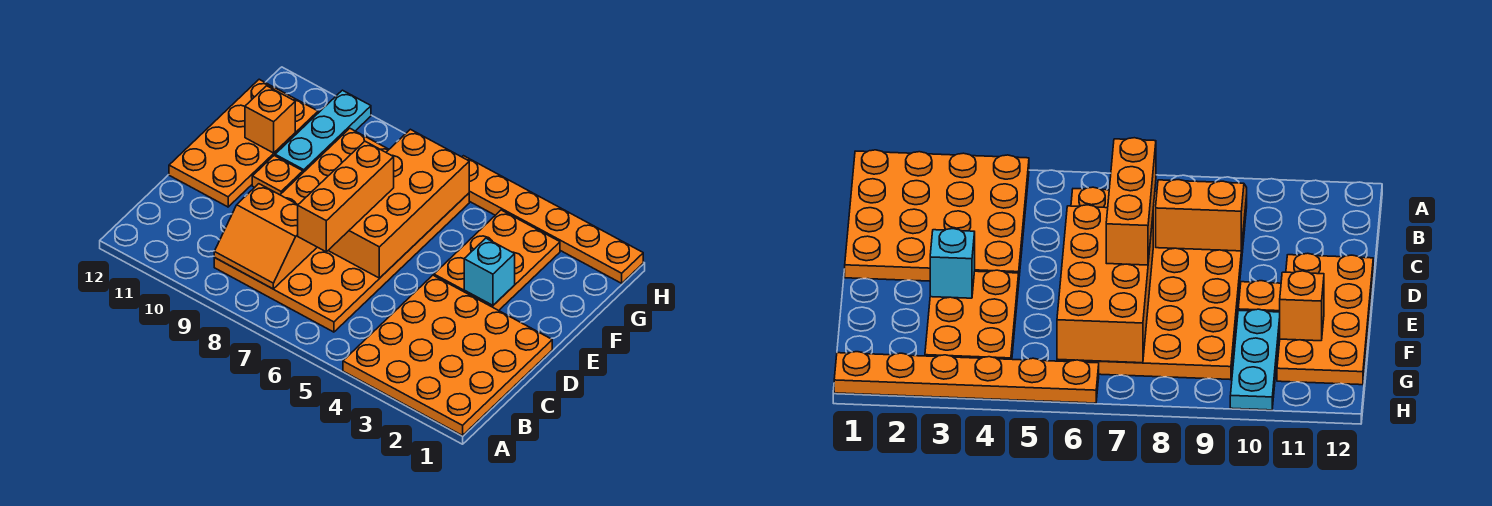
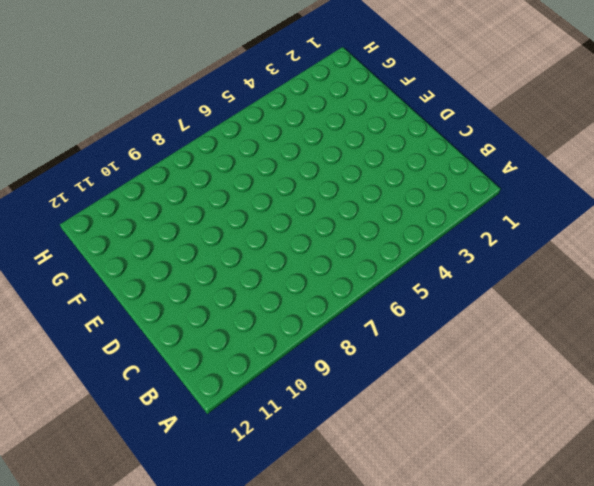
none -> orange plate A1:D4 level 1
none -> orange plate B6:G9 level 1
none -> orange plate D11:G12 level 1

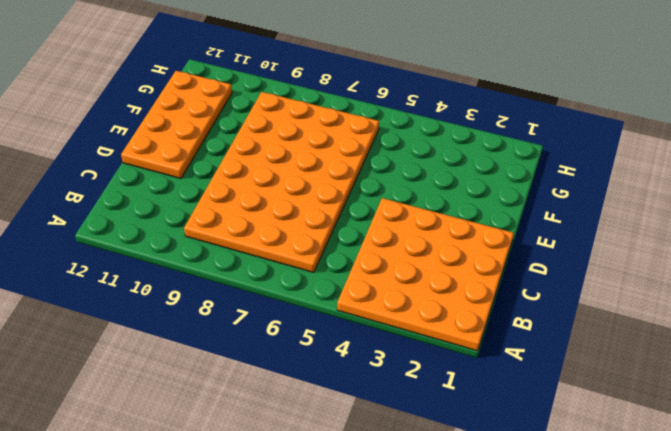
none -> orange plate E3:G4 level 1
none -> orange plate E10 level 1
none -> cyan plate F10:H10 level 1

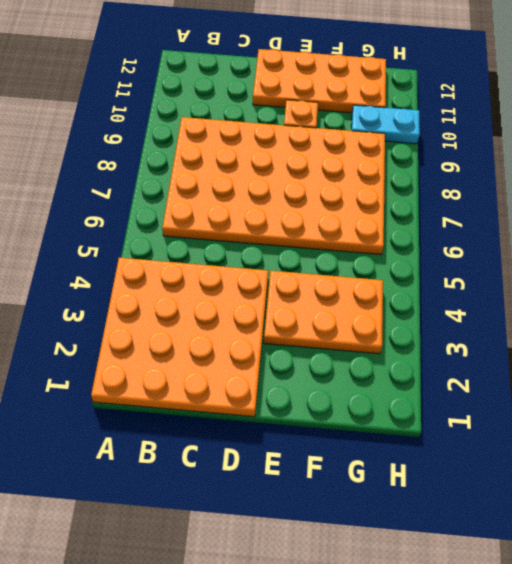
cyan plate G10:H10 level 1 -> cyan plate F10:H10 level 1
none -> orange plate H1:H6 level 1
none -> orange slope B8:C9 level 2 top C
none -> orange brick D6:G7 level 2

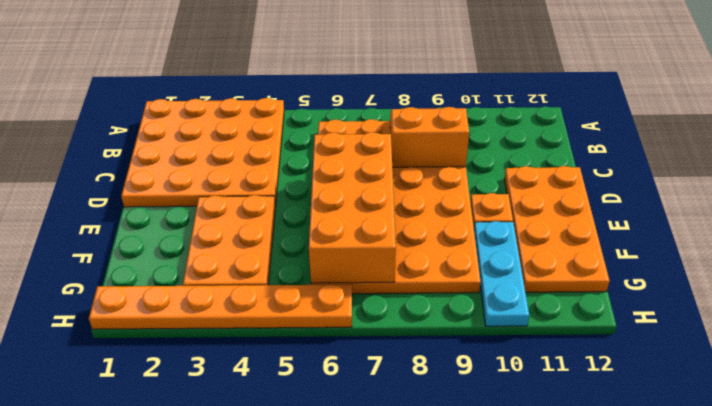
none -> cyan brick E3 level 2
none -> orange brick F11 level 2
none -> orange brick C7:E7 level 3

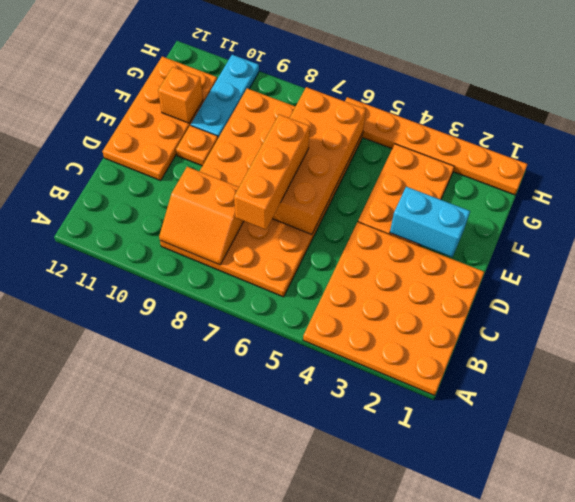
cyan brick E2:E3 level 2 -> cyan brick E3 level 2

